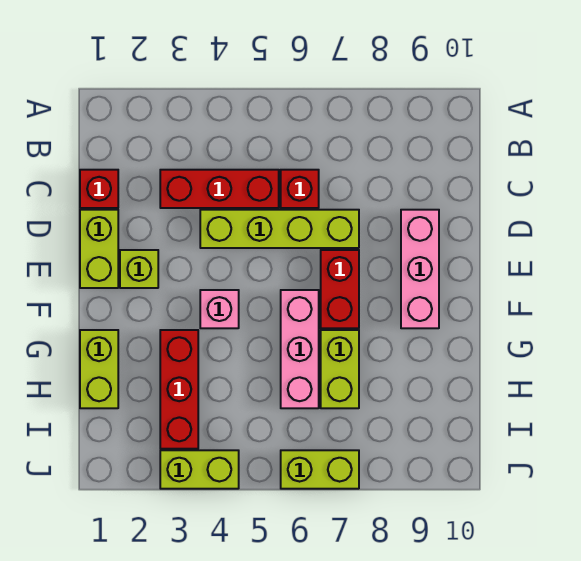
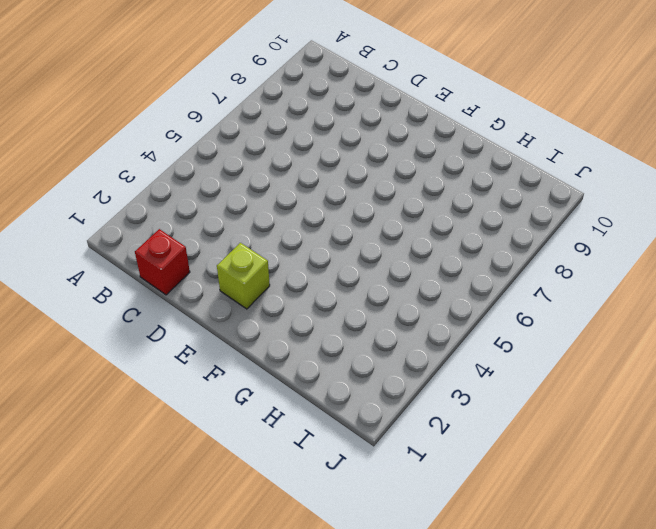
none -> red brick C3:C5 level 1
none -> red brick C6 level 1
none -> lime brick D1:E1 level 1

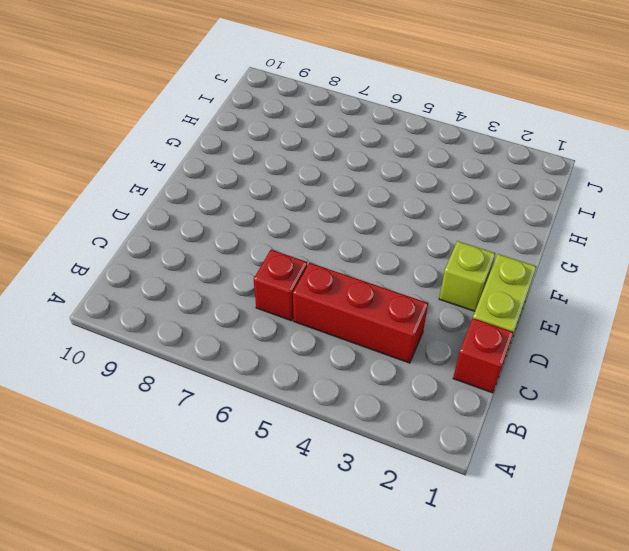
none -> lime brick D4:D7 level 1
none -> pink brick D9:F9 level 1
none -> red brick E7:F7 level 1

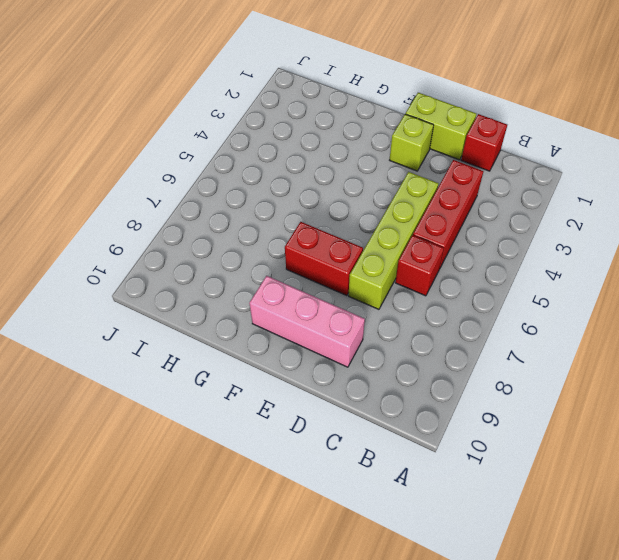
none -> pink brick F4 level 1
none -> pink brick F6:H6 level 1
none -> lime brick G1:H1 level 1

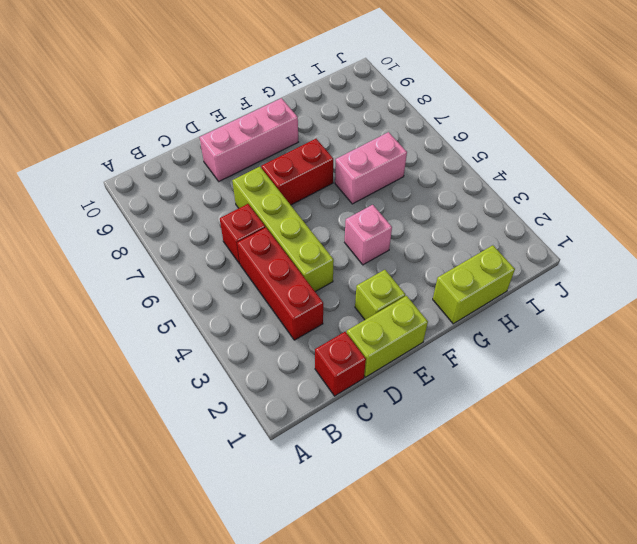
pink brick G6:H6 level 1 -> pink brick F6:H6 level 1
none -> red brick G3:I3 level 1
none -> lime brick G7:H7 level 1
none -> lime brick J3:J4 level 1

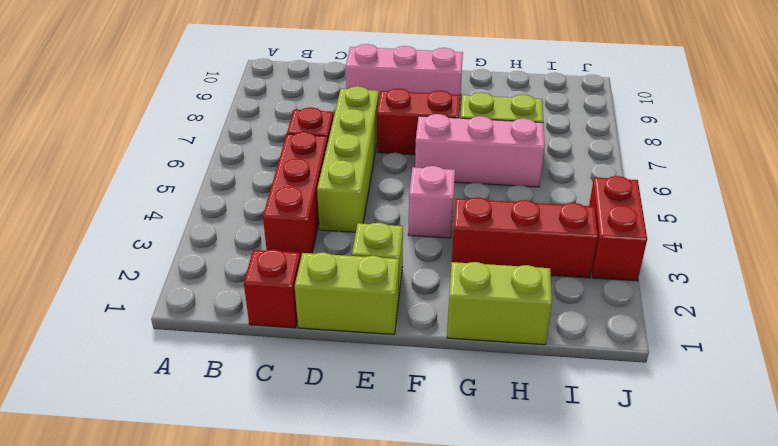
red brick J3:J4 level 1 -> lime brick J3:J4 level 1
none -> lime brick J6:J7 level 1

